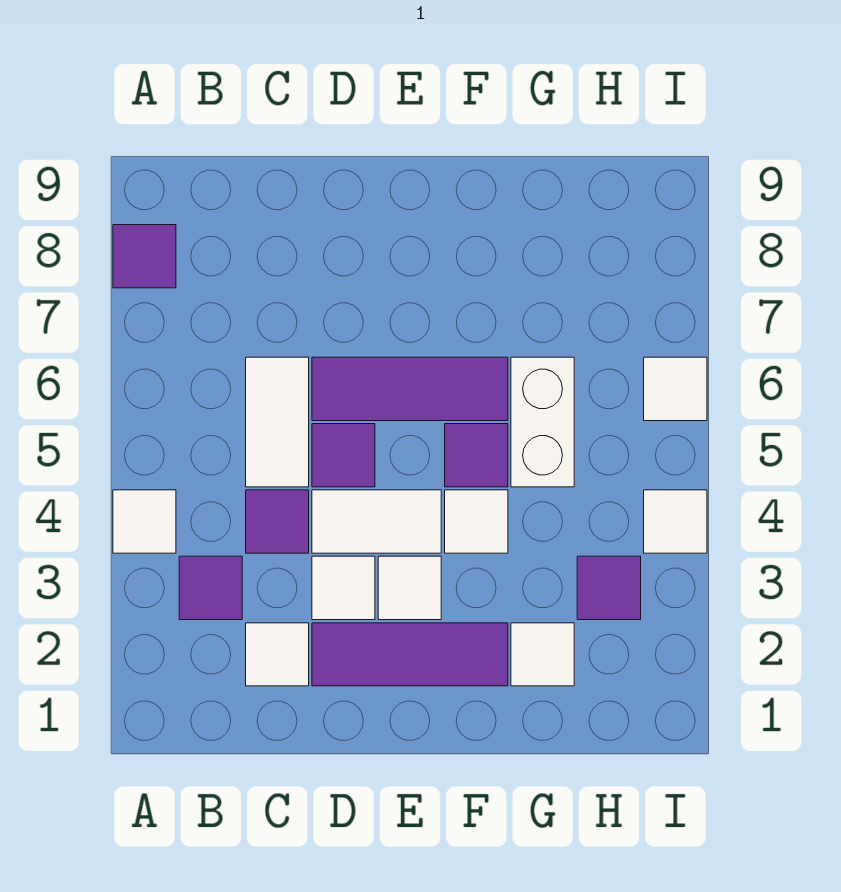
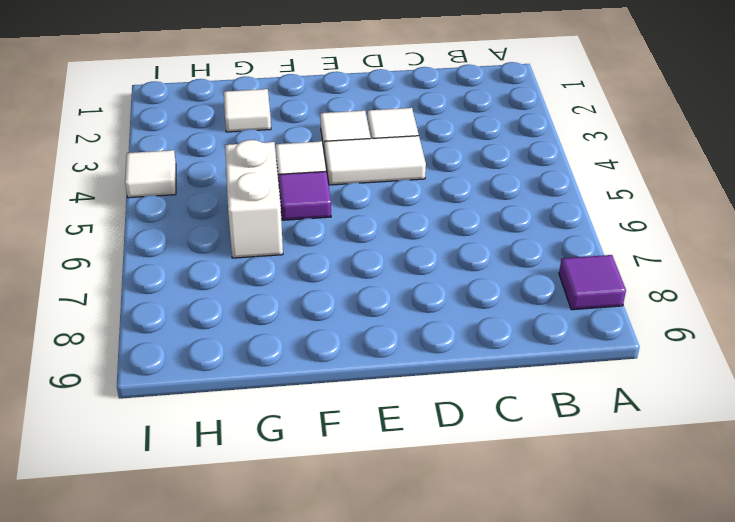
none -> white tile A4 level 1
none -> purple tile B3 level 1
none -> white tile C2 level 1

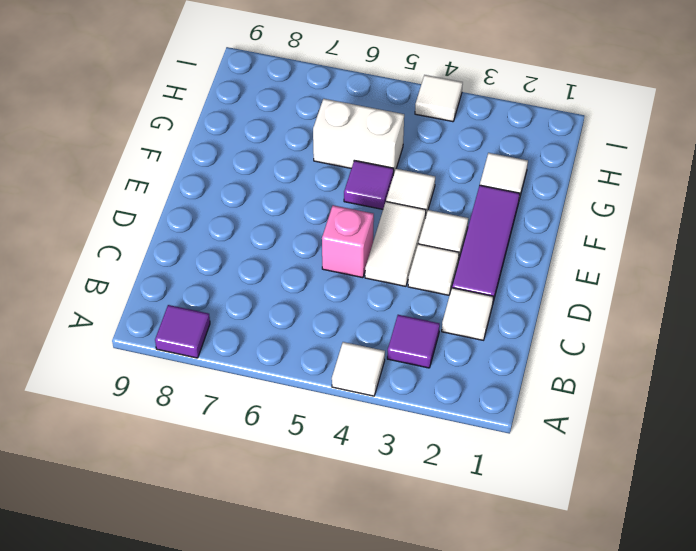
pink brick D5 level 1 -> purple tile D5 level 1
none -> purple tile C4 level 1
none -> white tile C5:C6 level 1
none -> purple tile D6:F6 level 1

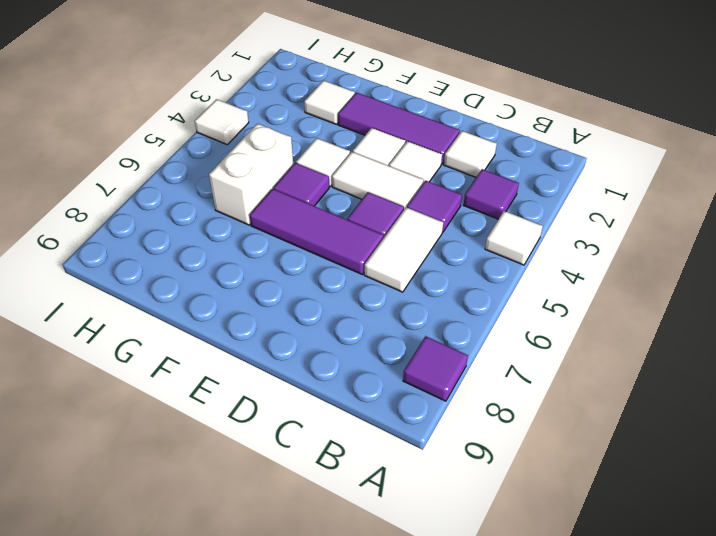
none -> purple tile H3 level 1
none -> white tile I6 level 1

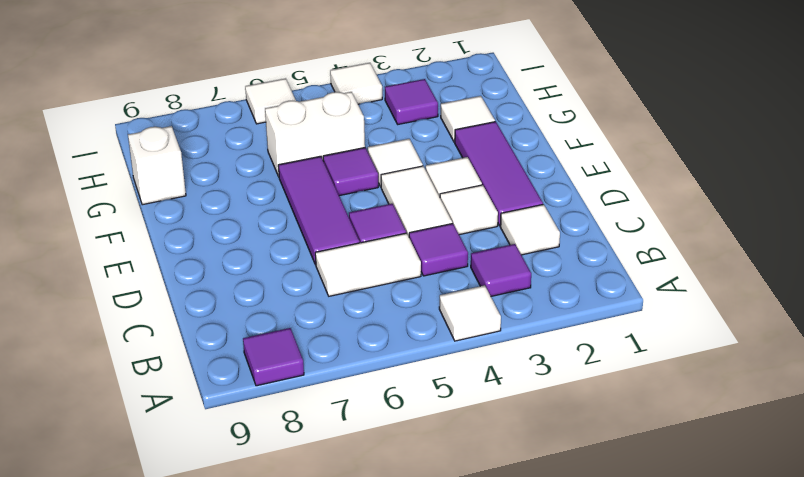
white brick G9 level 1 -> none

